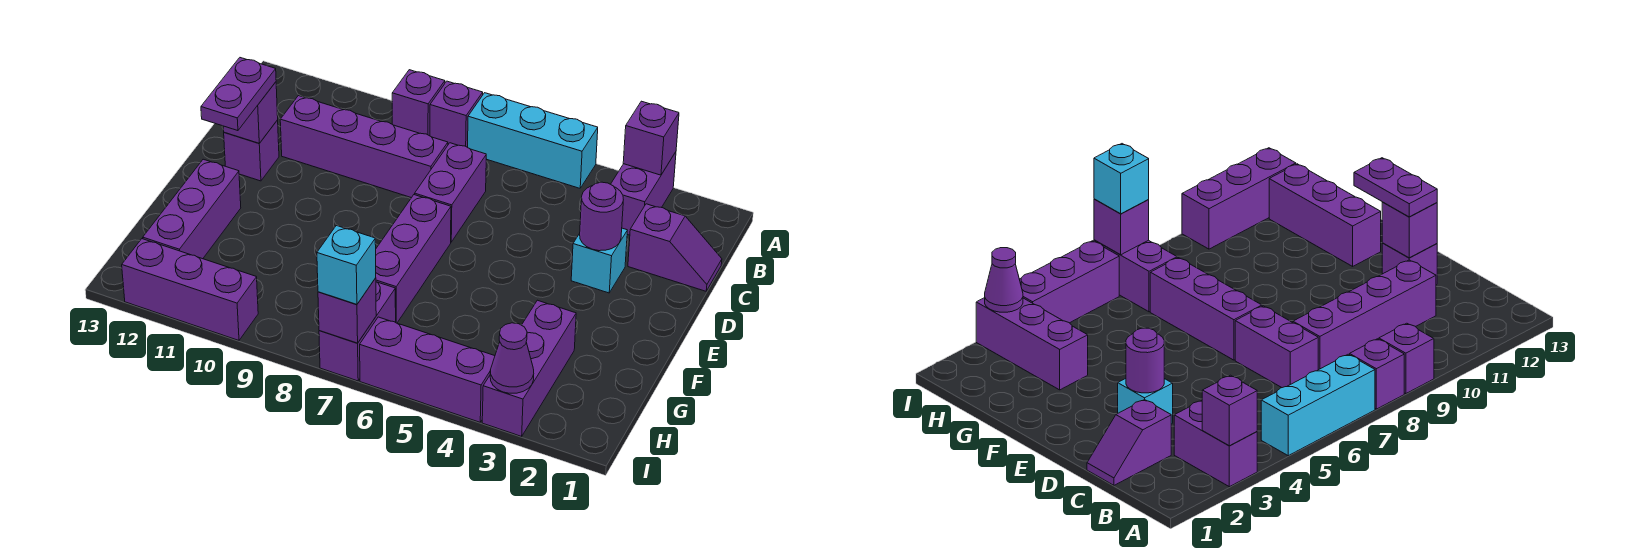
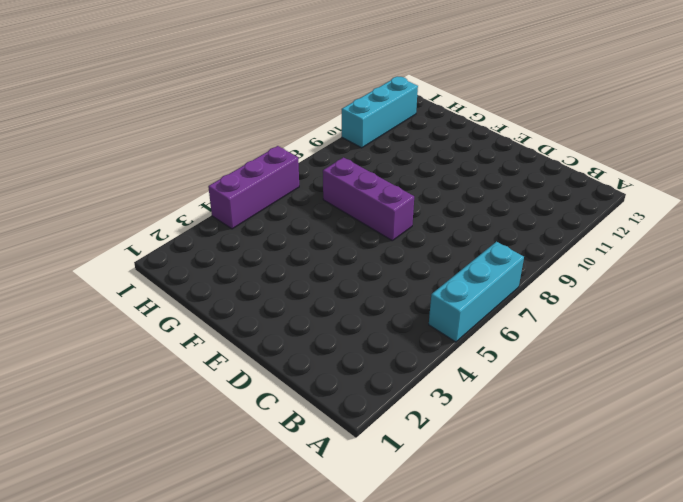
cyan brick I10:I12 level 1 -> purple brick I10:I12 level 1
none -> purple brick A3:B3 level 1
none -> purple brick A8 level 1
none -> purple brick A9 level 1

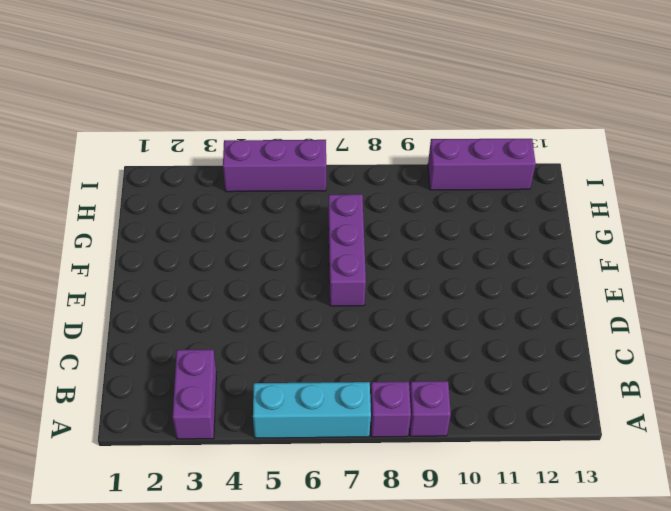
none -> purple slope C1:C2 level 1 top 2
none -> purple brick C7:D7 level 1
none -> purple brick C8:C11 level 1

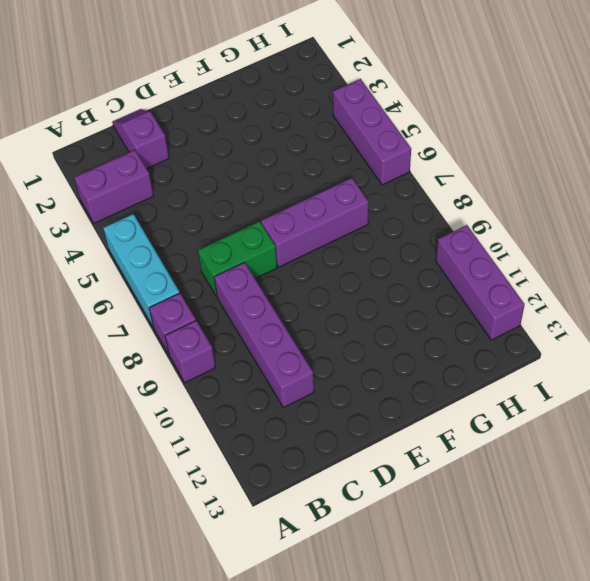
green brick C7:D7 level 1 -> purple brick C7:D7 level 1
none -> cyan brick D3 level 1
none -> purple brick D12 level 1
none -> purple brick F12:H12 level 1

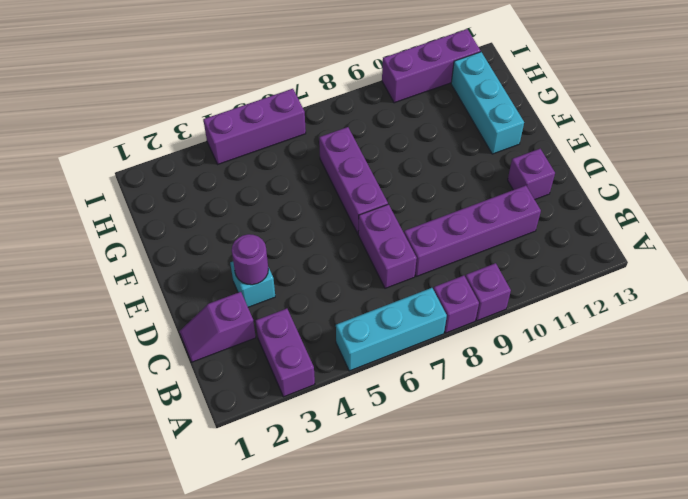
cyan brick F12:H12 level 1 -> purple brick F12:H12 level 1
none -> purple brick G3:I3 level 1
none -> purple brick H7:I7 level 1
none -> purple brick A3 level 2

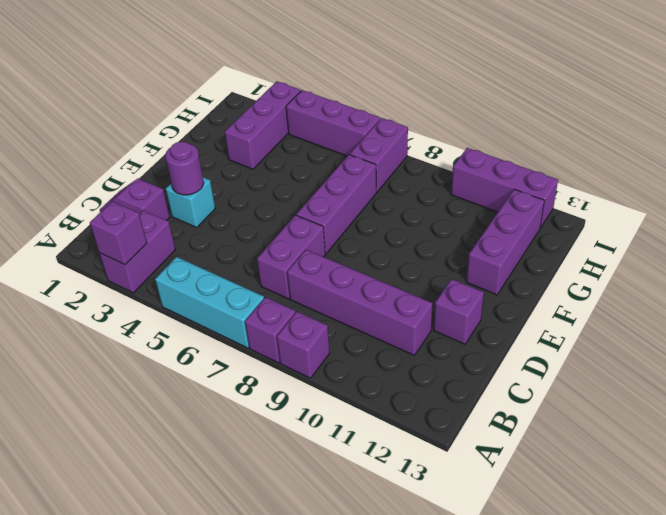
none -> purple brick D12 level 2
none -> purple cone I3 level 2
none -> purple brick I7 level 2

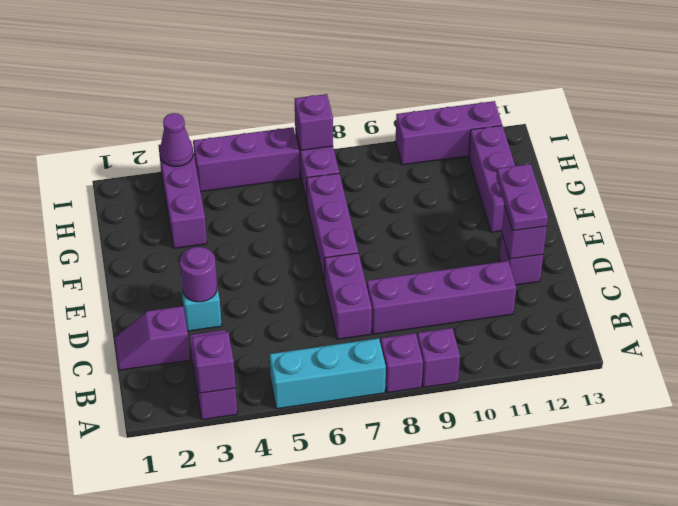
none -> cyan brick I7 level 3

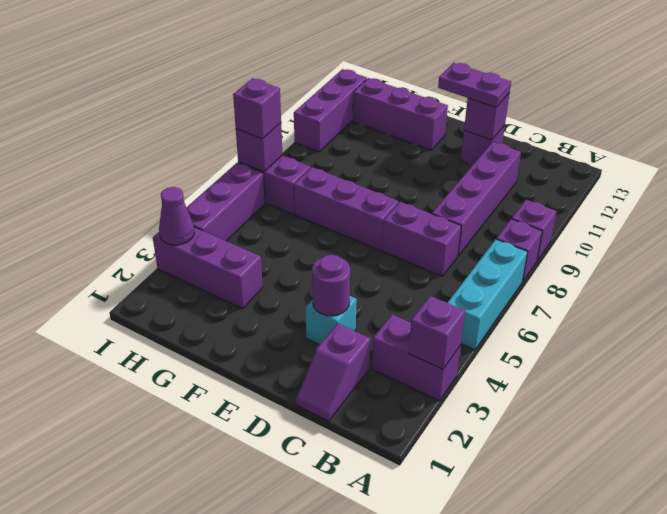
purple brick I7 level 3 -> cyan brick I7 level 3

